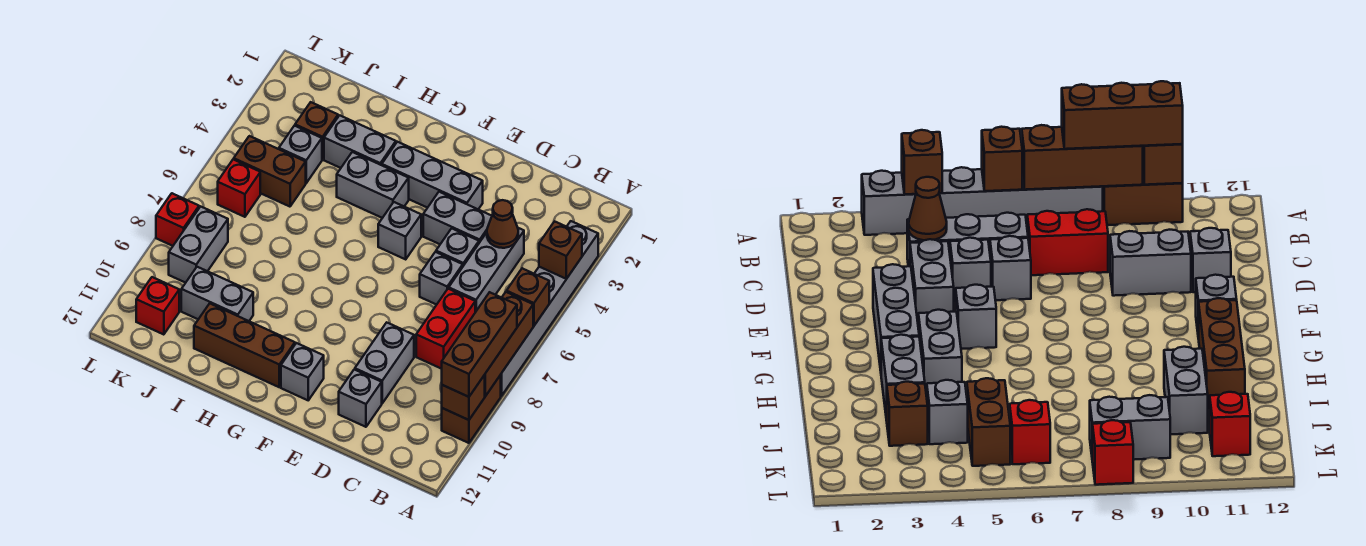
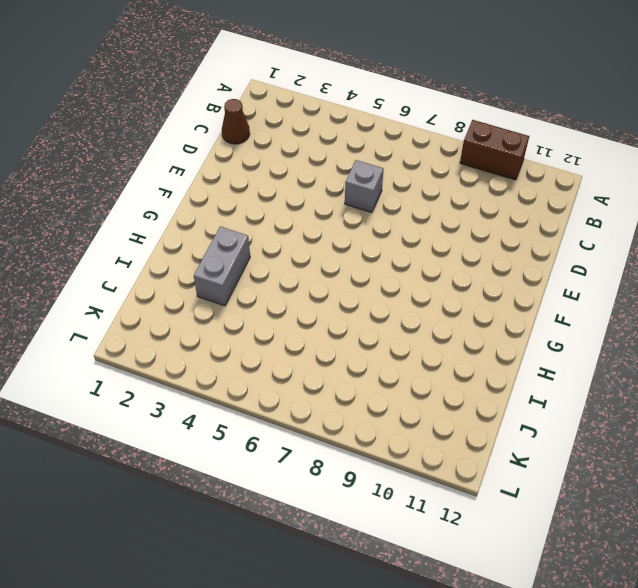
brown cone C1 level 1 -> brown cone C4 level 2
none -> grey brick A3:A8 level 1
none -> grey brick C4:C6 level 1
none -> red brick C7:C8 level 1

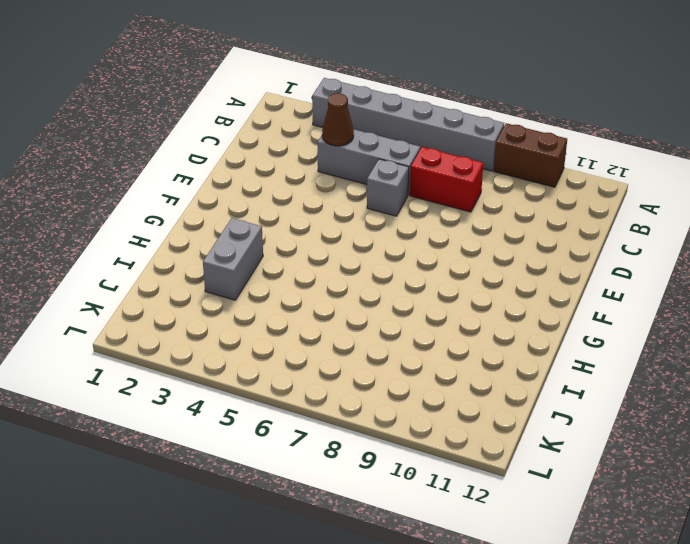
none -> grey brick D4:E4 level 1
none -> grey brick D5 level 1
none -> grey brick D9:D10 level 1

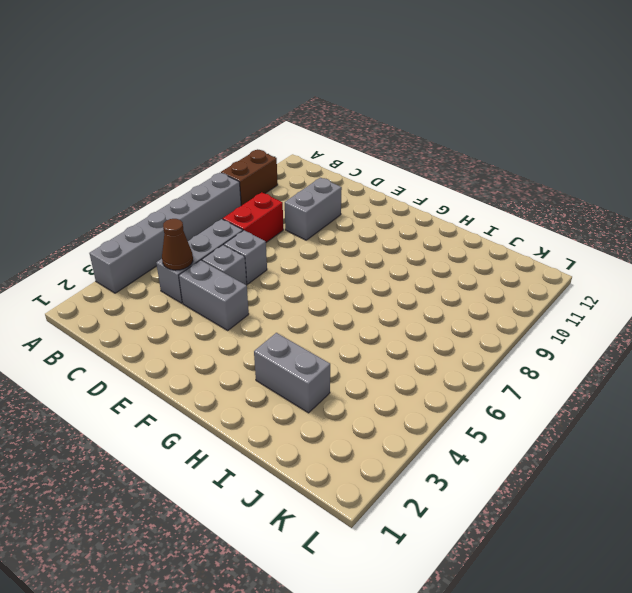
none -> grey brick D11 level 1
none -> grey brick E3:G3 level 1
none -> grey brick F5 level 1

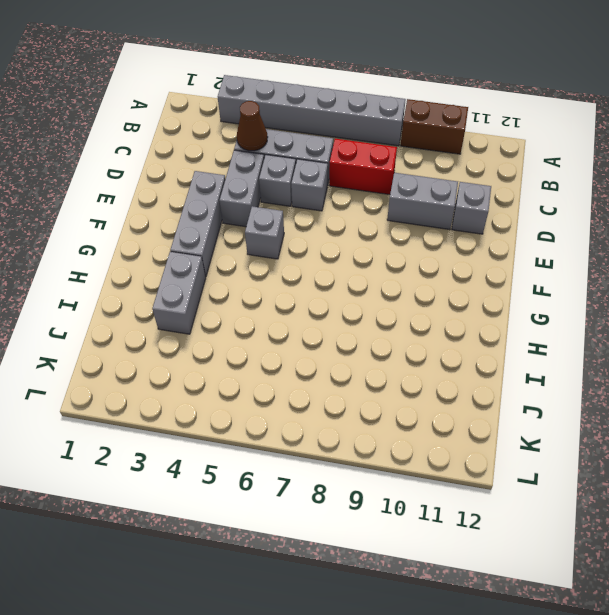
none -> grey brick F11 level 1
none -> grey brick G4:H4 level 1
none -> brown brick G11:I11 level 1

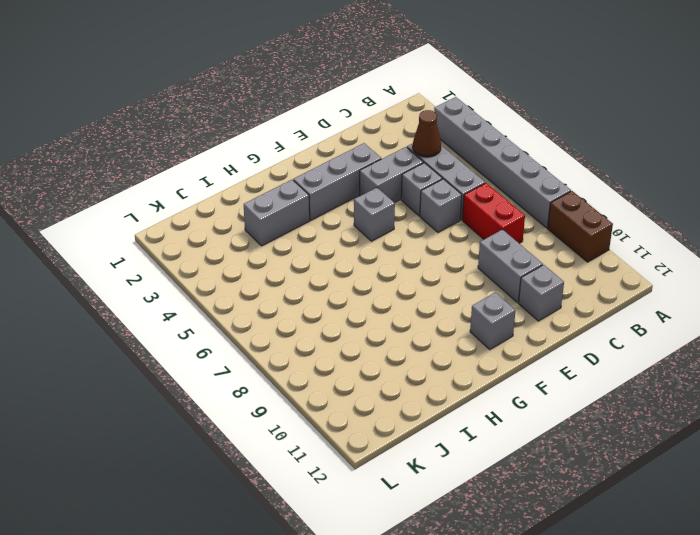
none -> grey brick G4:H4 level 1
none -> brown brick G11:I11 level 1
none -> grey brick I10:J10 level 1

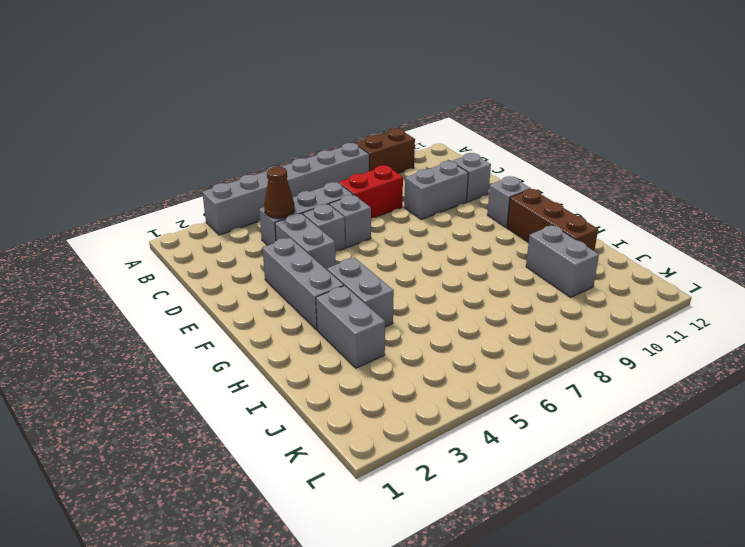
none -> grey brick F5 level 1
none -> brown brick J3 level 1
none -> grey brick J4 level 1

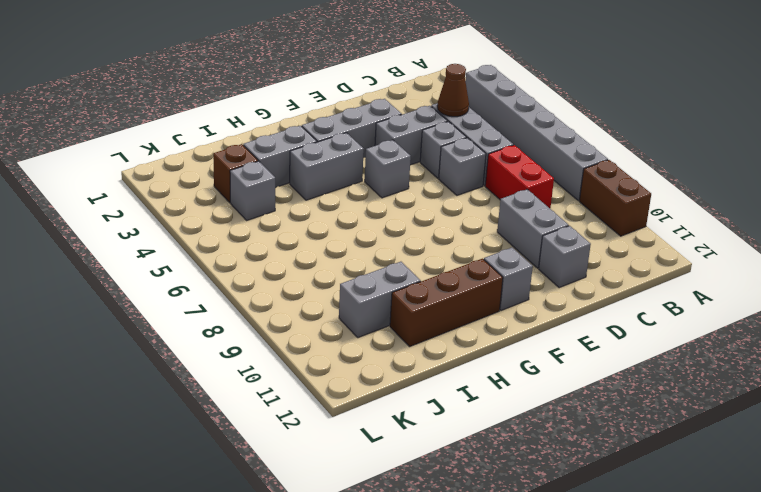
none -> brown brick J5:K5 level 1
none -> red brick K6 level 1
none -> grey brick K8:K9 level 1

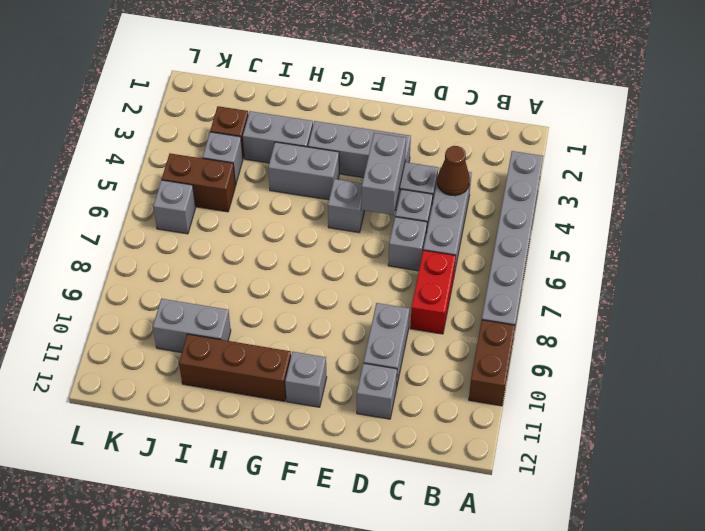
grey brick E4:E5 level 2 -> grey brick K8:K9 level 1
grey brick K6 level 1 -> red brick K6 level 1
none -> red brick K11 level 1
none -> red brick L8 level 1
none -> brown brick A4 level 2

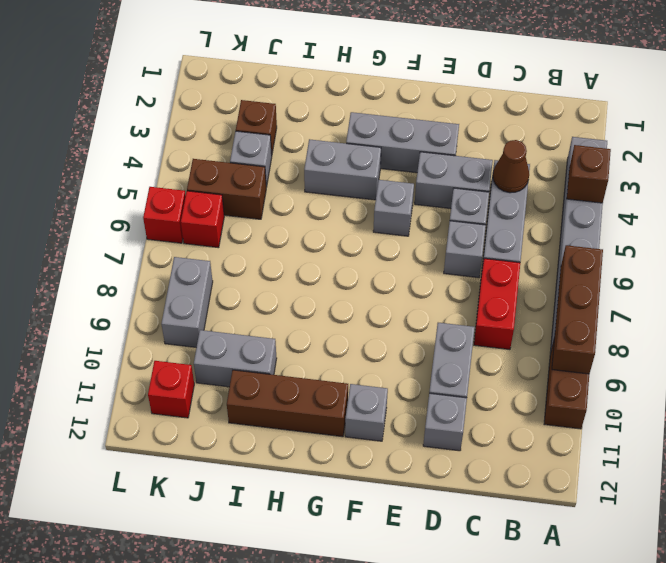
red brick L6 level 1 -> red brick L8 level 1
none -> grey brick H3:I3 level 1
none -> brown brick A6 level 2
none -> brown brick A10 level 2

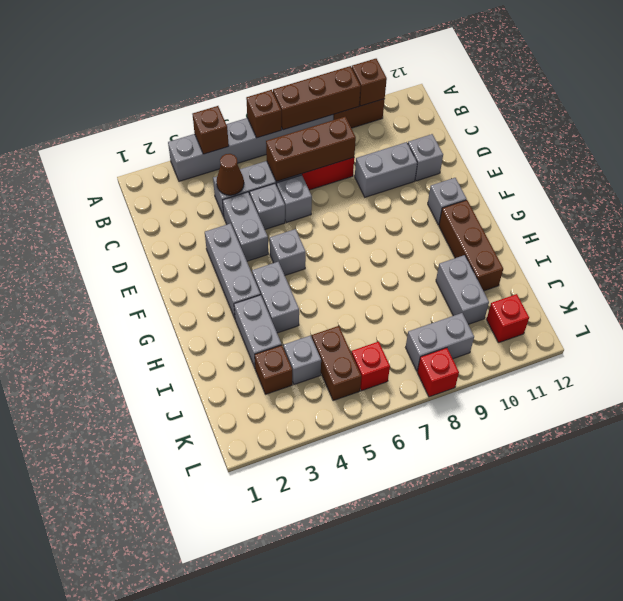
brown brick C6:C8 level 2 -> brown brick A8:A10 level 3

